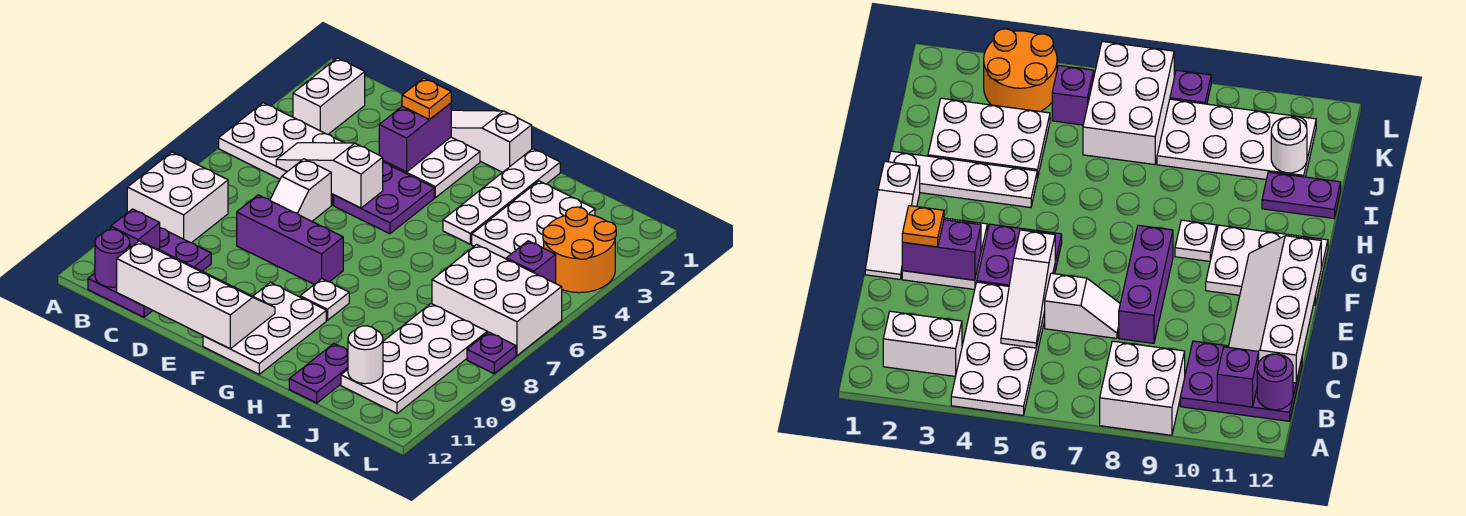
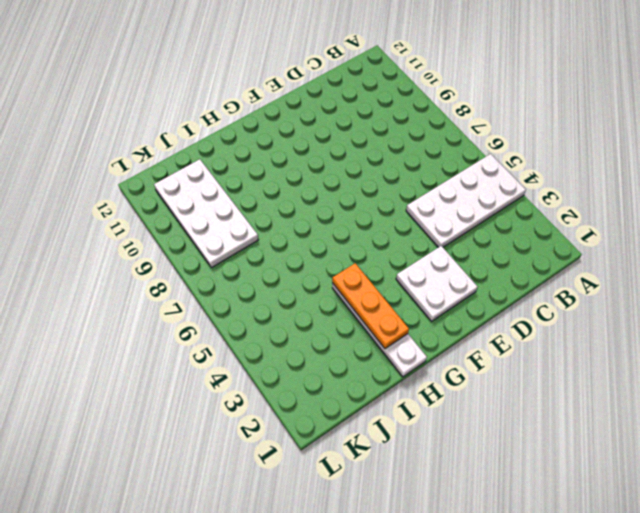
orange plate H2:H4 level 2 -> none
none -> white brick A8:B9 level 1
none -> white brick B2:B3 level 1
none -> purple plate B10:C12 level 1

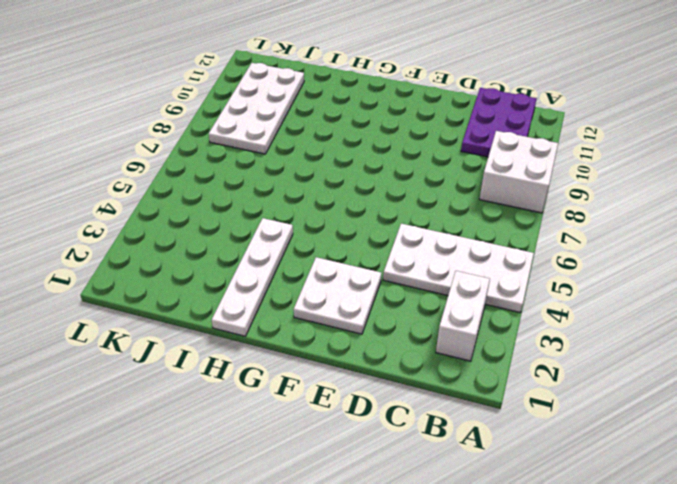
none -> white slope D6:D7 level 1 top 6
none -> purple brick D8:F8 level 1
none -> white slope E1:G1 level 1 top G

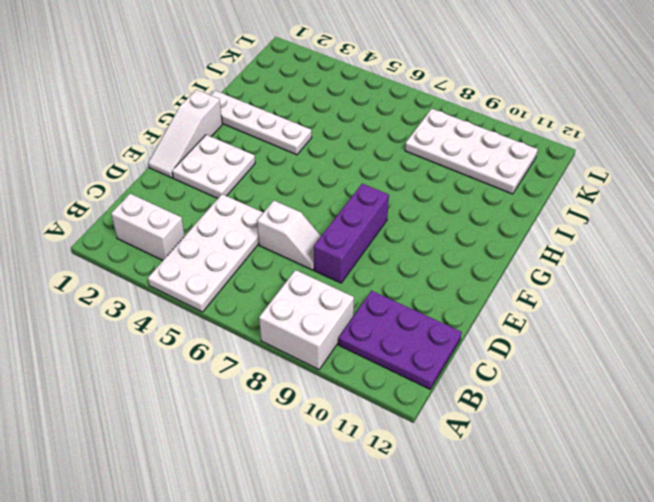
none -> purple plate E4:F5 level 1
none -> white plate F10:G12 level 1
none -> white plate G9 level 1

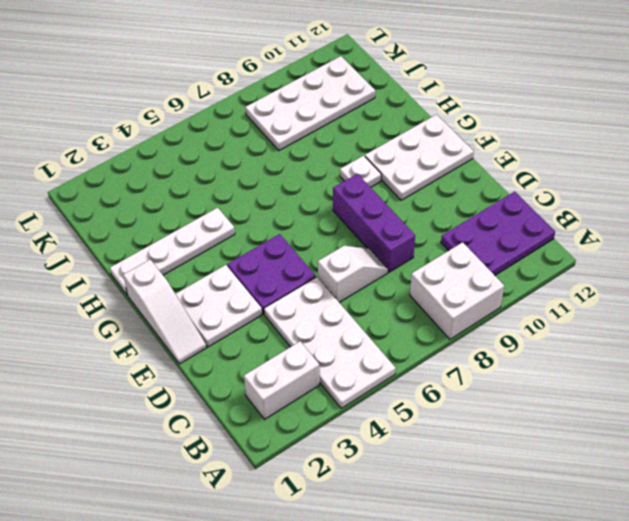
none -> white plate I2:J4 level 1
none -> purple plate I11:I12 level 1
none -> white brick J6:L7 level 1

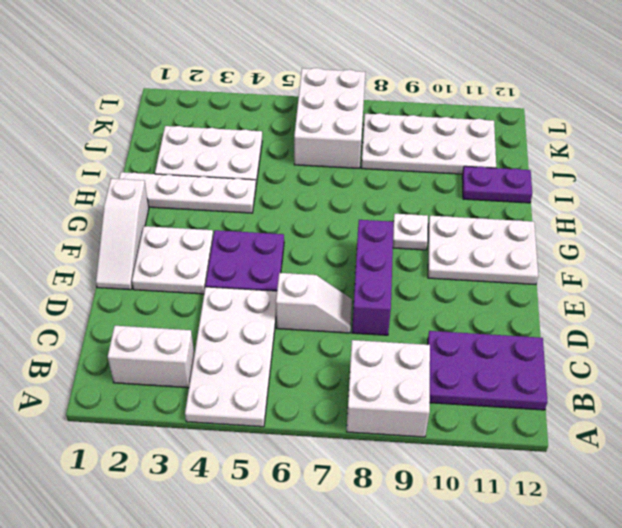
none -> orange round brick K3:L4 level 1
none -> purple brick K5 level 1
none -> purple plate L8 level 1

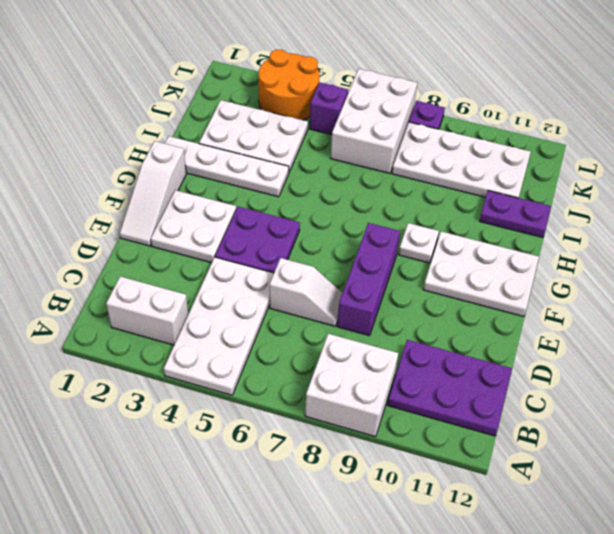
none -> purple brick B11 level 2
none -> purple round brick B12 level 2
none -> white slope C5:E5 level 2 top E

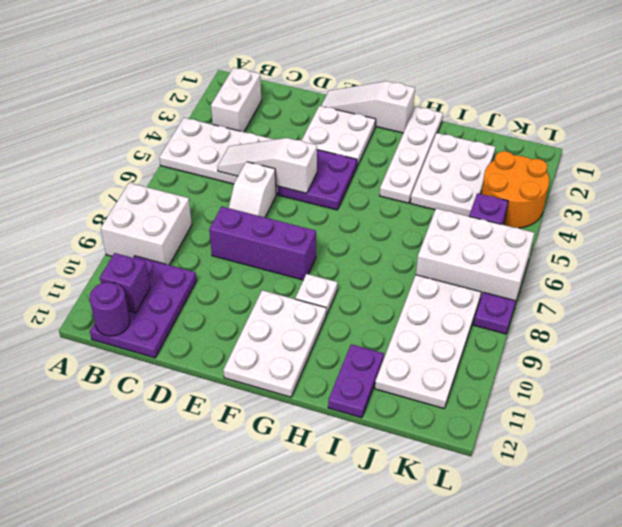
none -> white slope C11:F12 level 2 top 12
none -> purple brick E2:E3 level 2
none -> white round brick J11 level 2

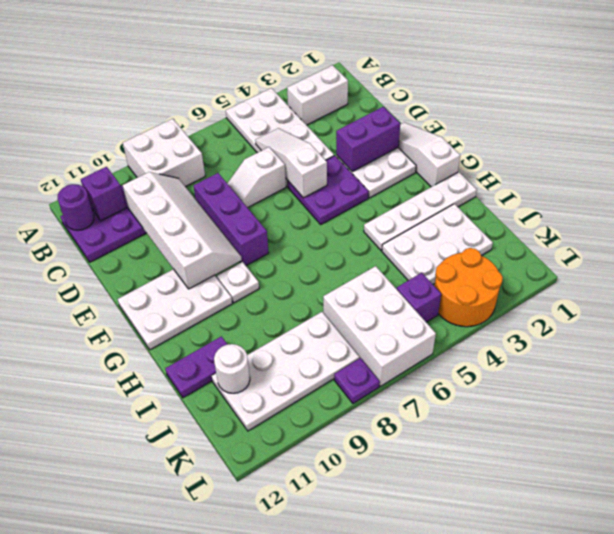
white slope C9:F10 level 2 top 10 -> white slope C11:F12 level 2 top 12
none -> orange plate E2 level 3

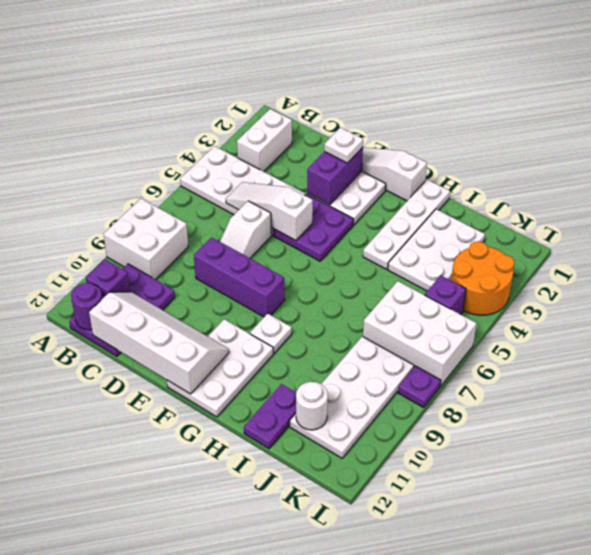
white plate E2 level 3 -> orange plate E2 level 3

